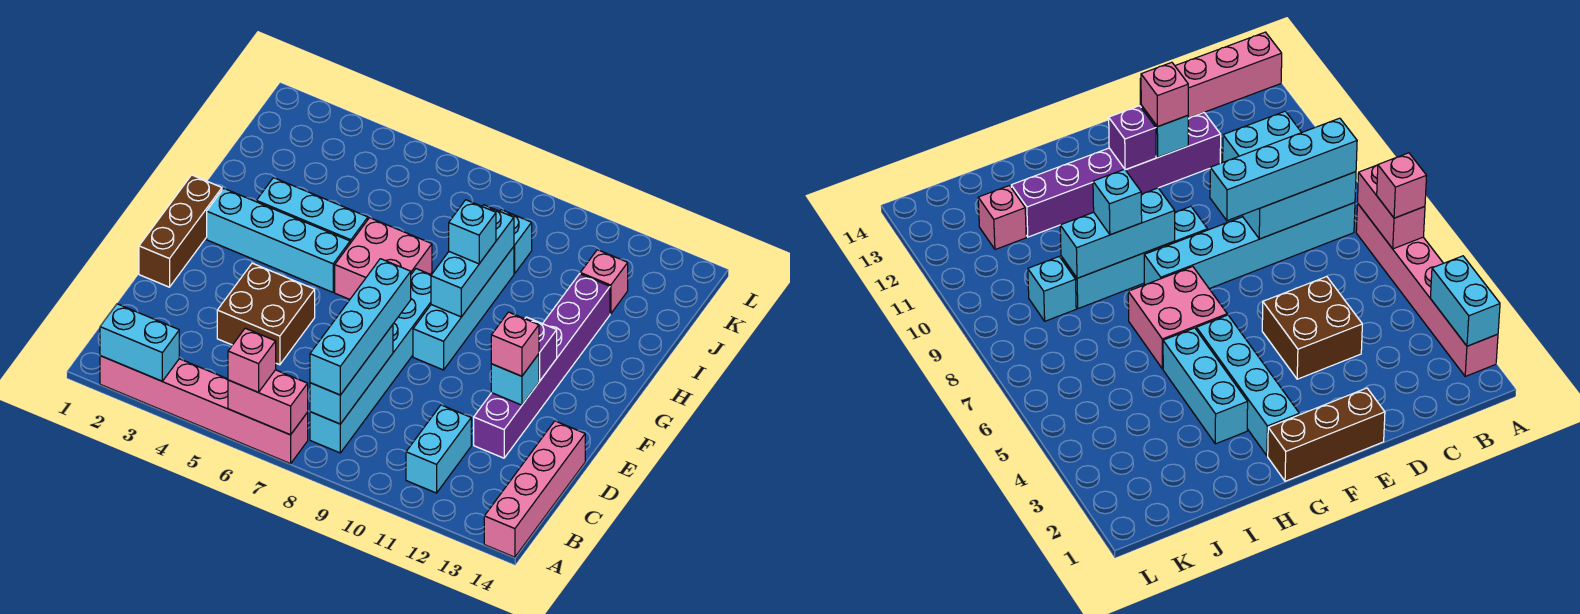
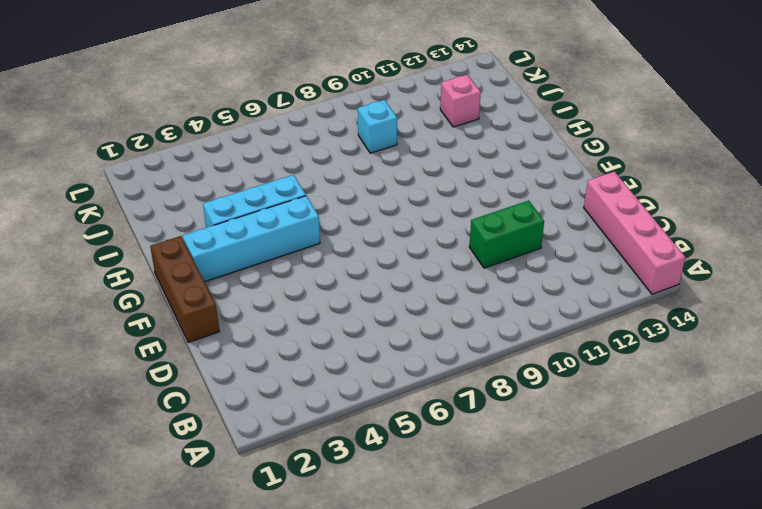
green brick D10:D11 level 1 -> none
none -> pink brick A2:A7 level 1
none -> cyan brick B8:G8 level 1
none -> cyan brick B11:C11 level 1

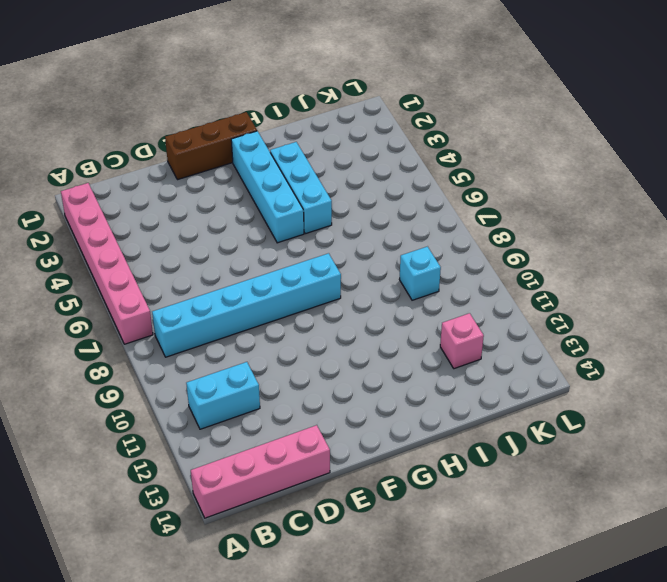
none -> brown brick D4:E5 level 1
none -> purple brick D12:I12 level 1
none -> cyan brick F9:I9 level 1

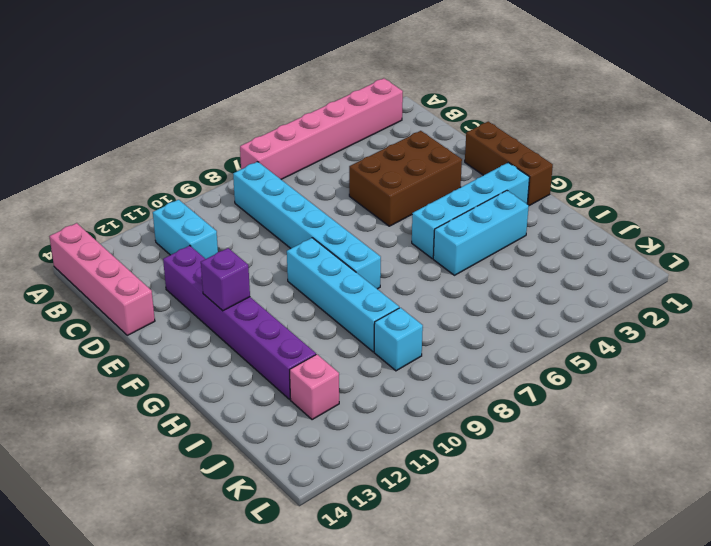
brown brick D3:E5 level 1 -> brown brick D4:E5 level 1
none -> pink brick G6:H7 level 1
none -> cyan brick A2:A3 level 2
none -> pink brick A6:A7 level 2

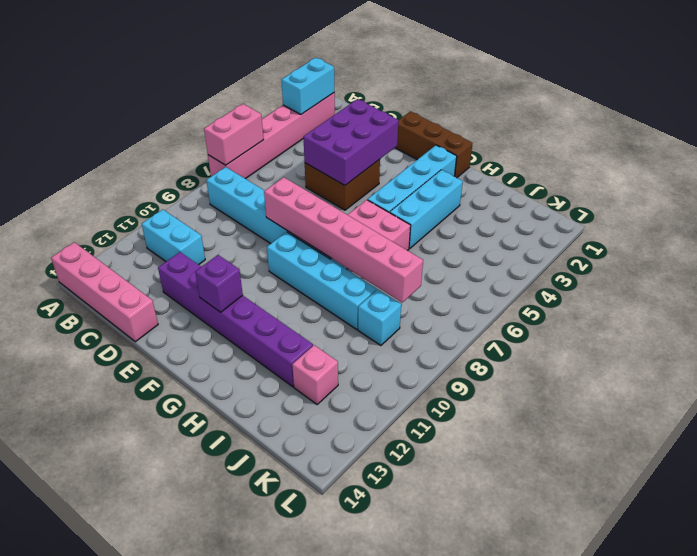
purple brick D3:E5 level 2 -> none
pink brick E8:J8 level 2 -> none
none -> cyan brick B8:D8 level 2
none -> cyan brick E12 level 2
none -> cyan brick G9:I9 level 2

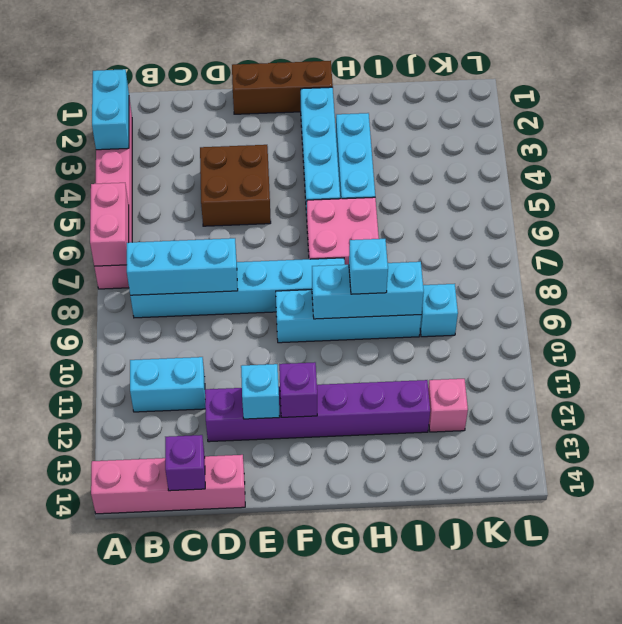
purple brick C14 level 2 -> none
none -> pink brick A6 level 3
none -> cyan brick B8:E8 level 3
none -> pink brick E12 level 3

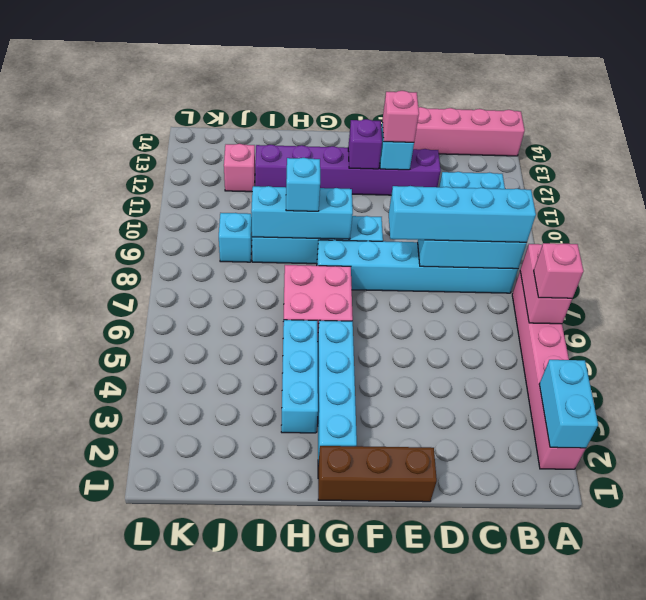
none -> brown brick D4:E5 level 1

